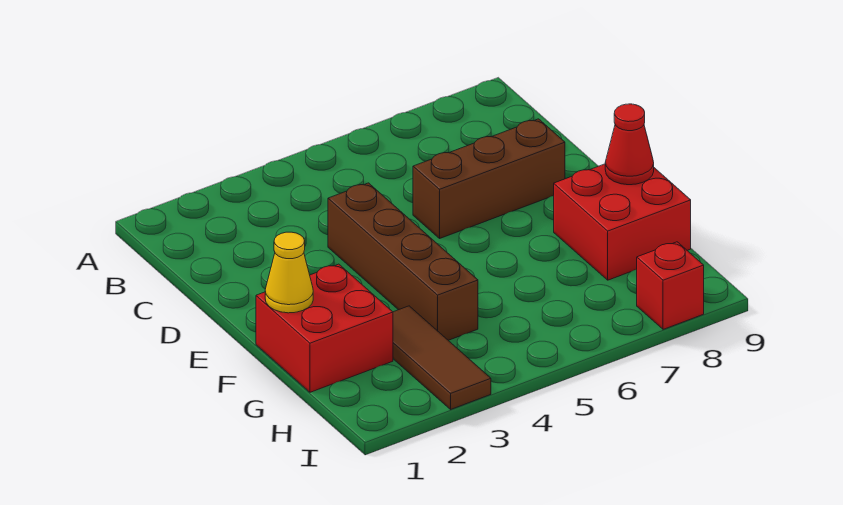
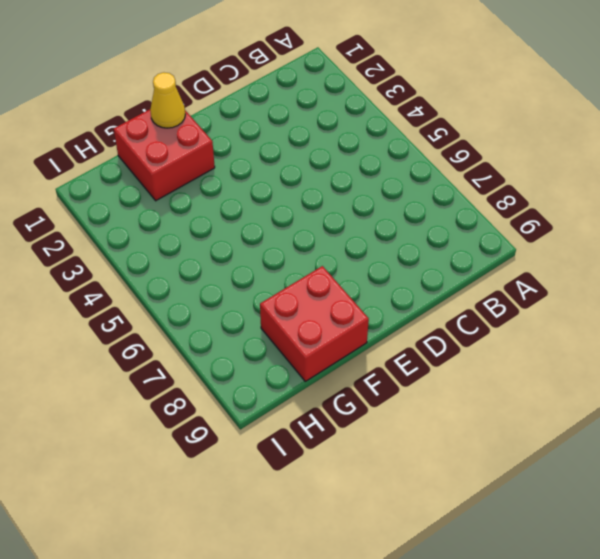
none -> brown brick D4:G4 level 1
none -> brown brick D6:D8 level 1

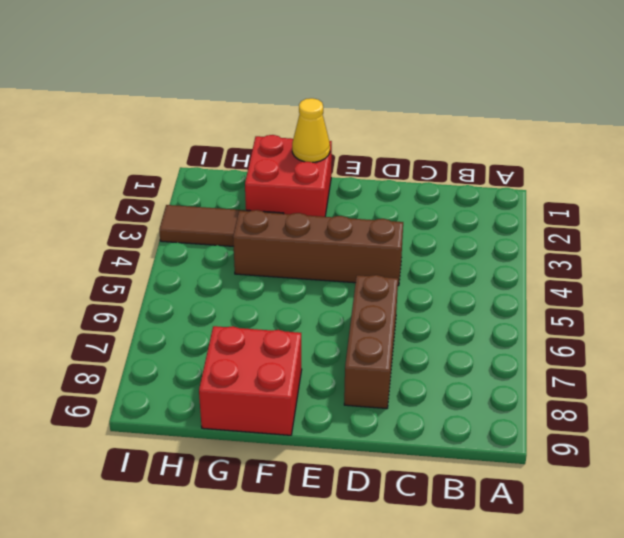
none -> red brick I8 level 1
none -> red cone F9 level 2

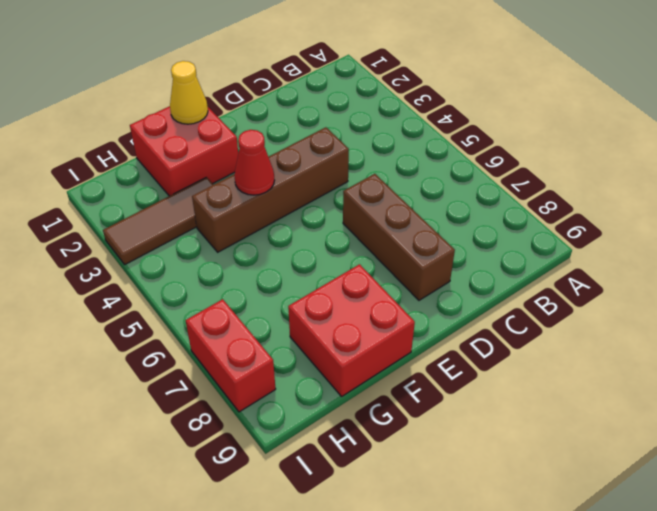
red cone F4 level 2 -> red cone F9 level 2
red brick I7:I8 level 1 -> red brick I8 level 1

